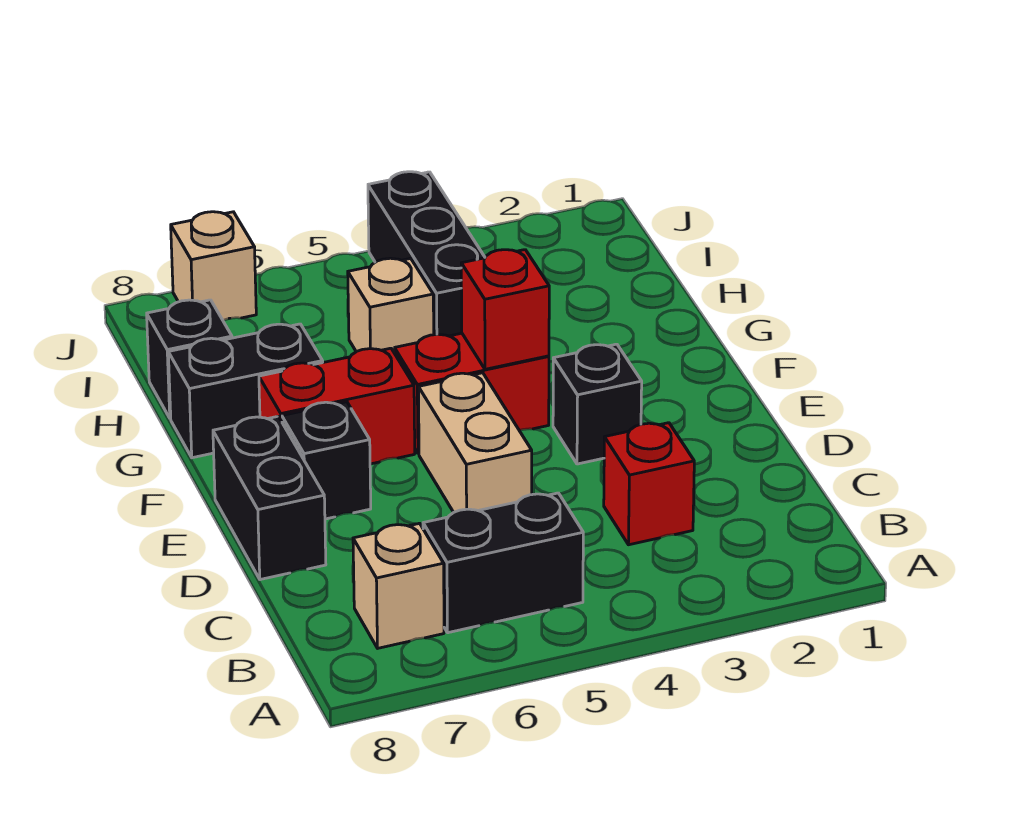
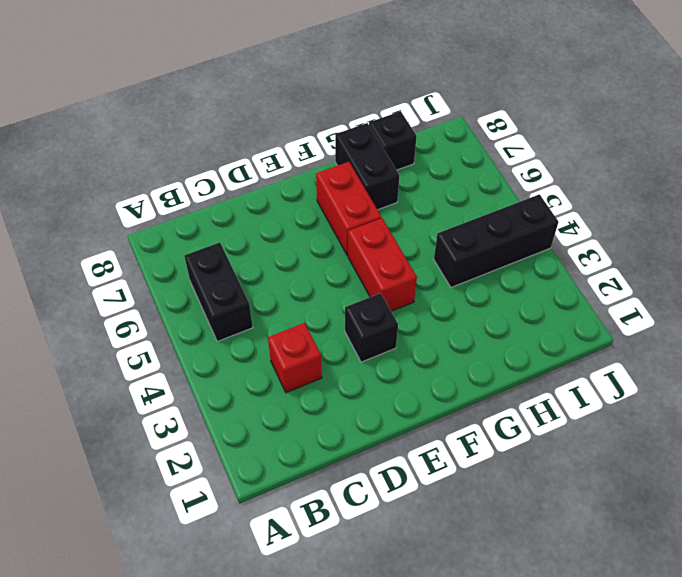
none -> tan brick B7 level 1
none -> tan brick D5:E5 level 1
none -> black brick D8:E8 level 1

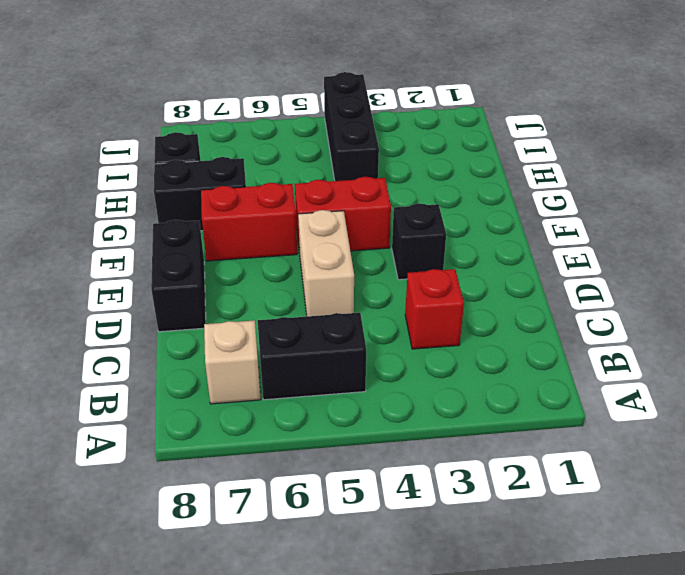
none -> black brick E7 level 1
none -> tan brick H5 level 1
none -> tan brick J7 level 1

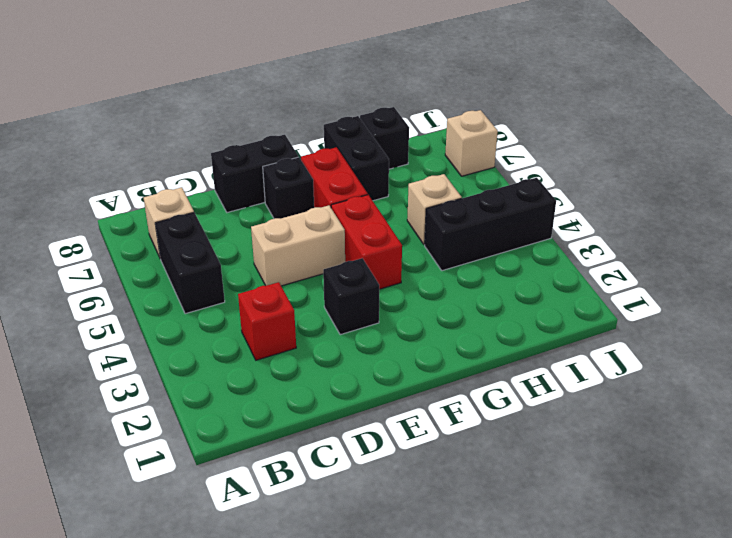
none -> red brick F4 level 2

